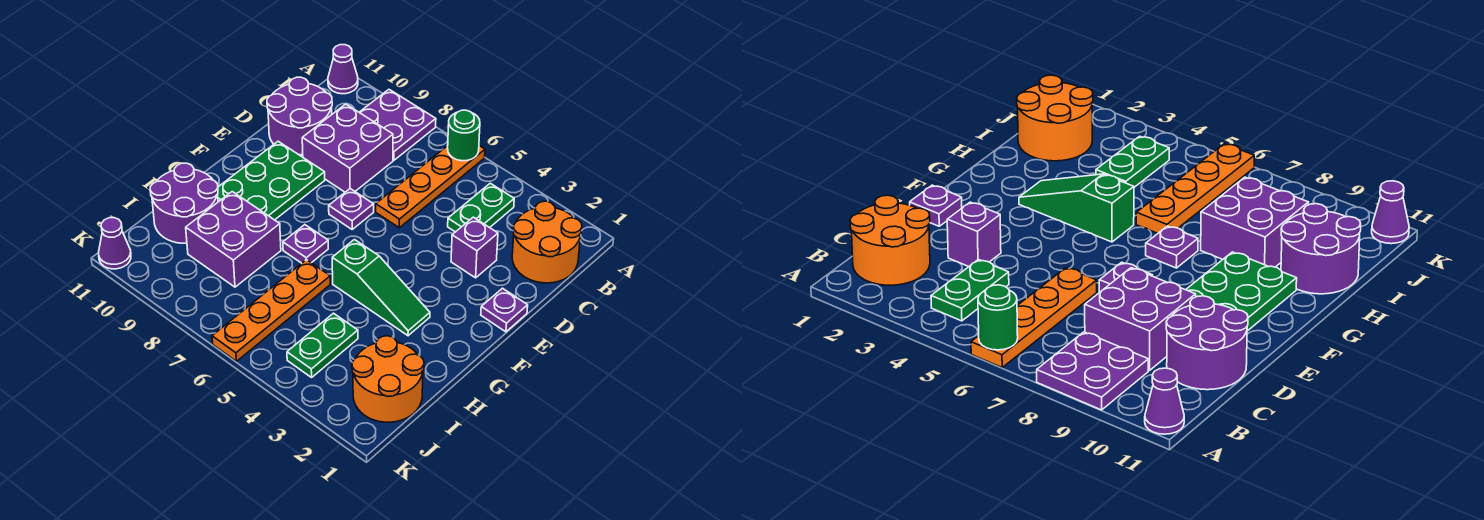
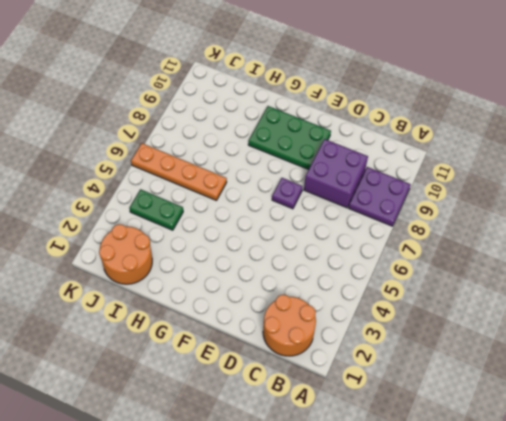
none -> orange plate A6:D6 level 1
none -> purple cone A11 level 1
none -> green plate B4:C4 level 1

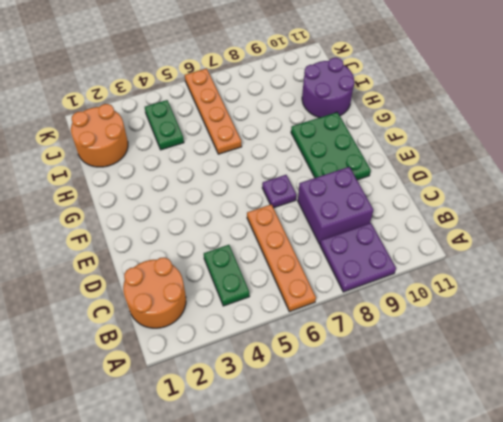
none -> purple cone A11 level 1
none -> purple round brick C10:D11 level 1
none -> purple brick D3 level 1

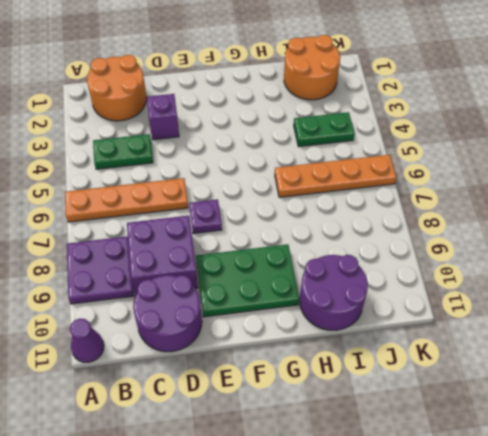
none -> purple plate E1 level 1
none -> green slope G3:G5 level 1 top 5
none -> purple plate G7 level 1

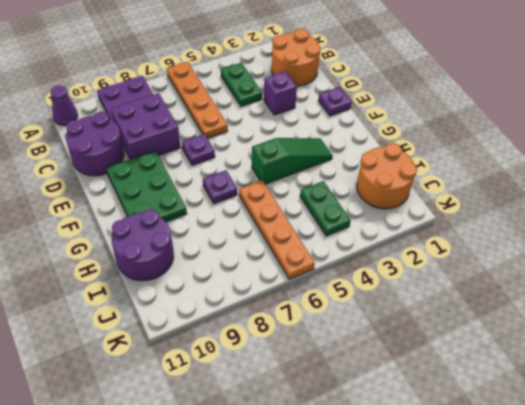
none -> purple brick H8:I9 level 1
none -> purple cone K11 level 1
none -> green round brick A6 level 2

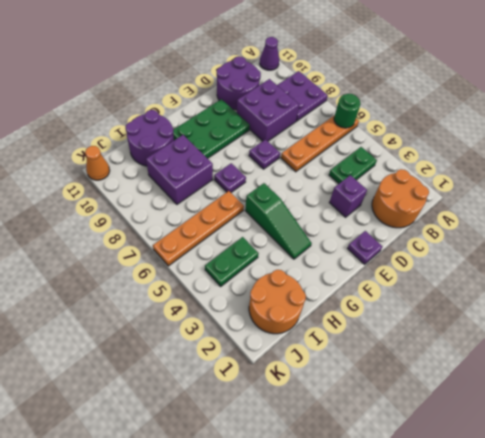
orange cone K11 level 1 -> purple cone K11 level 1

